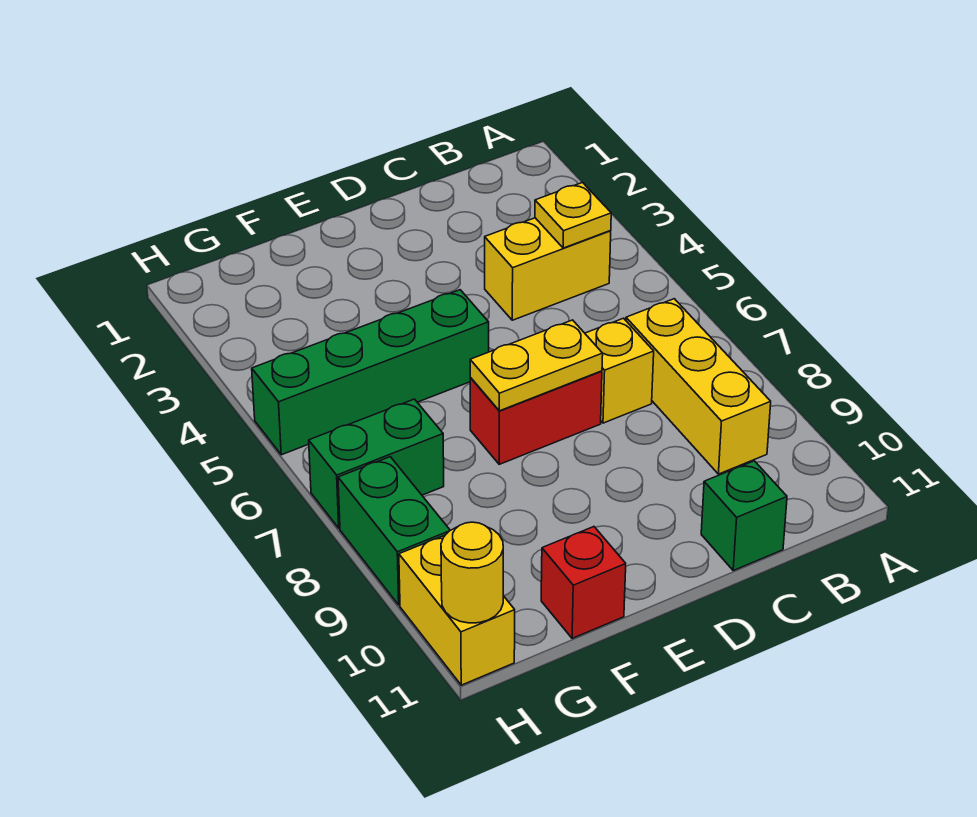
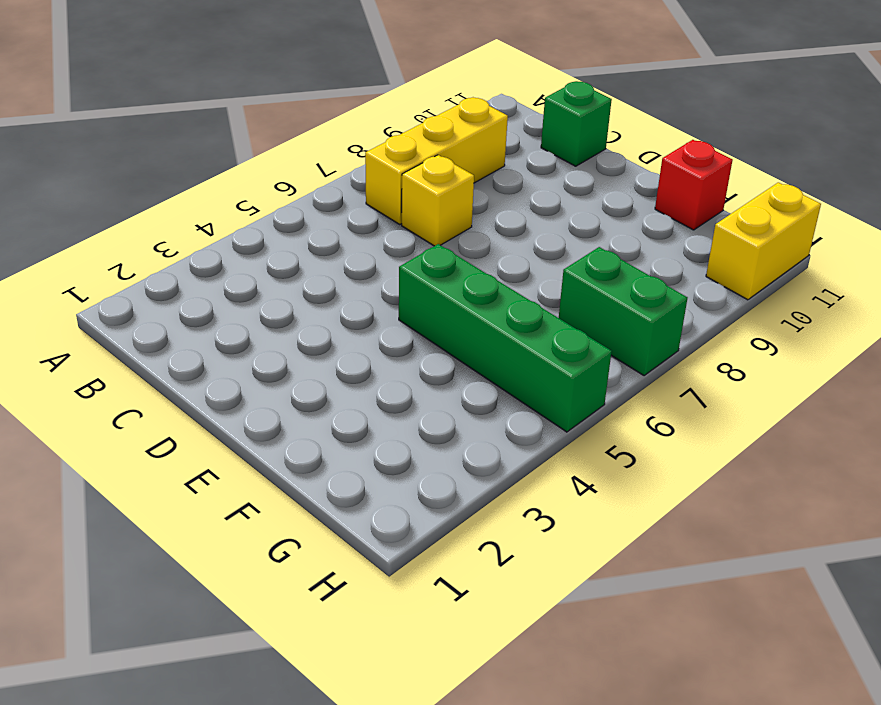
none -> yellow brick B4:C4 level 1
none -> red brick D7:E7 level 1
none -> green brick H8:H9 level 1

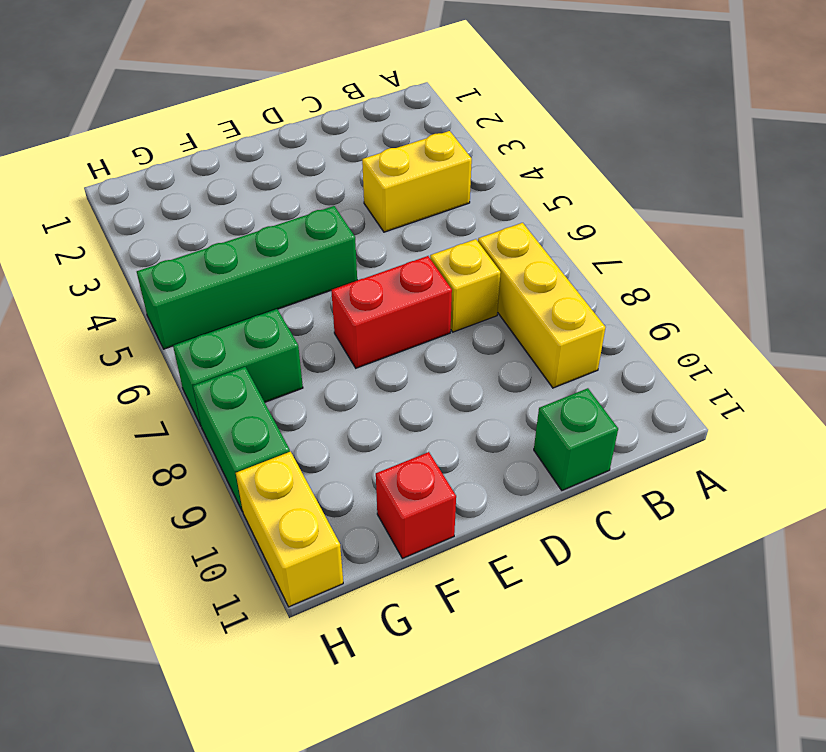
none -> yellow plate B4 level 2
none -> yellow plate D7:E7 level 2
none -> yellow round brick H11 level 2

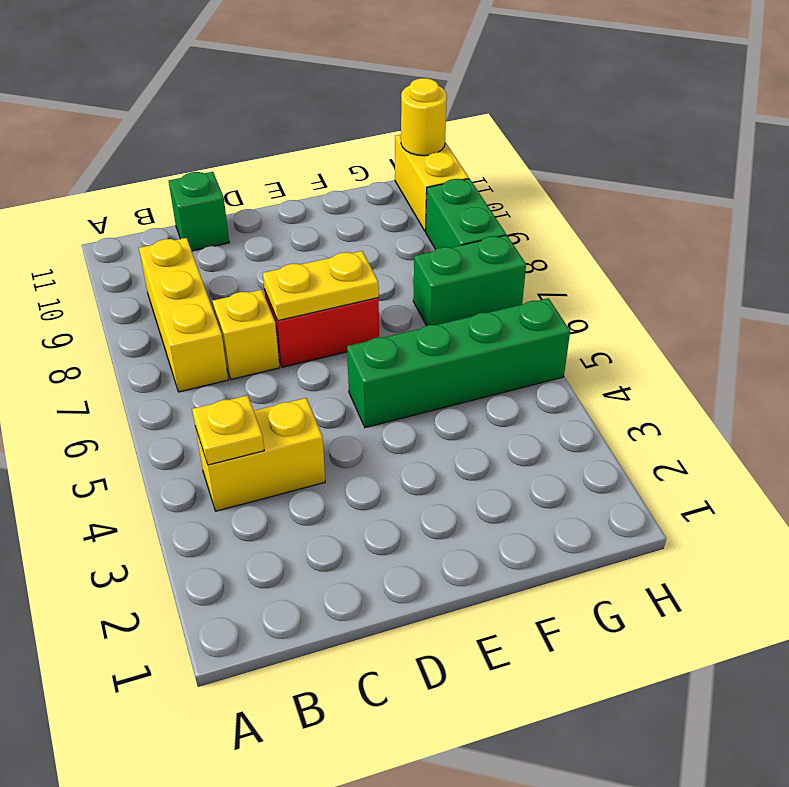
none -> red brick F11 level 1

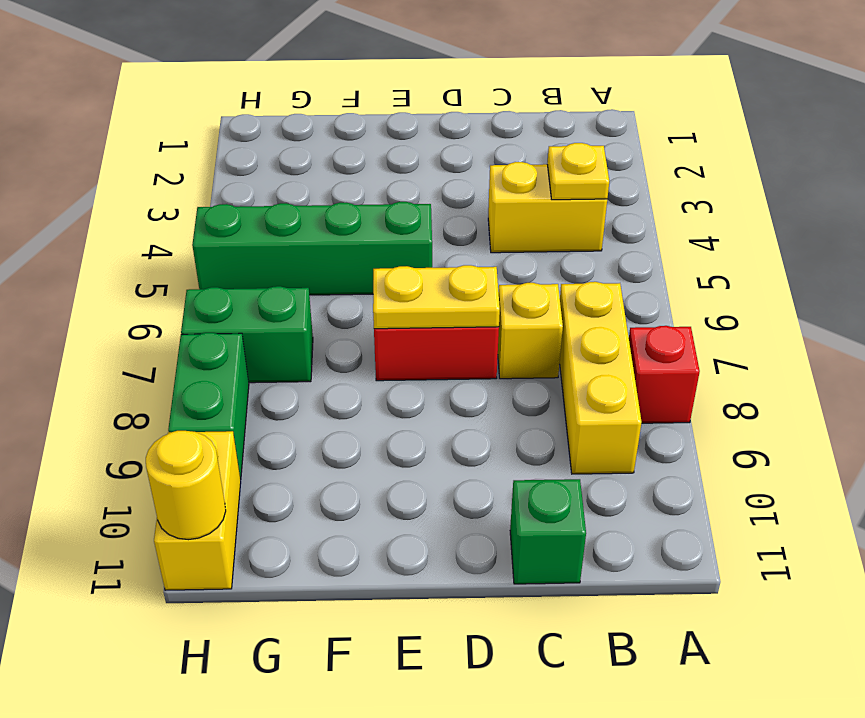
red brick A8 level 1 -> red brick F11 level 1

